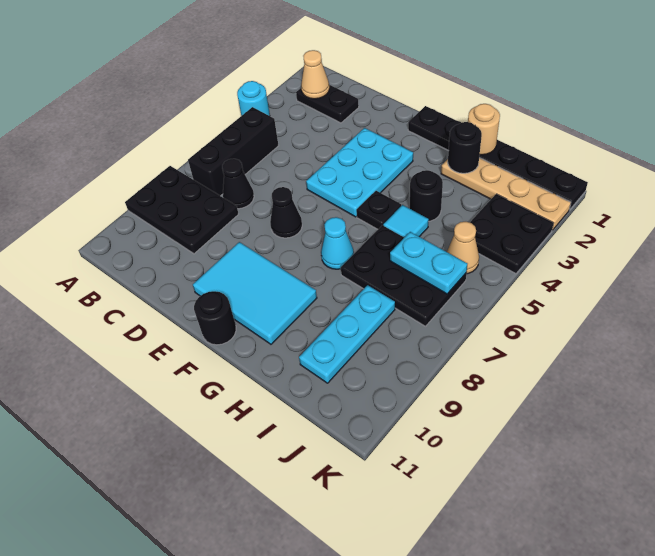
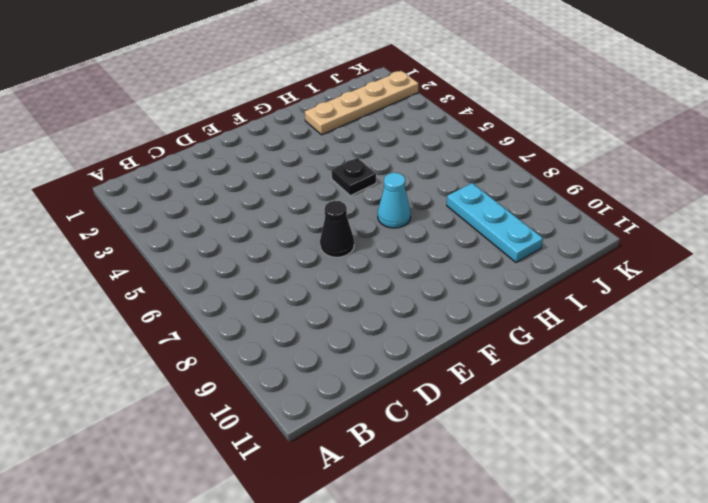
none -> cyan round brick A4 level 1
none -> black plate A8:C9 level 1
none -> black plate B2:C2 level 1

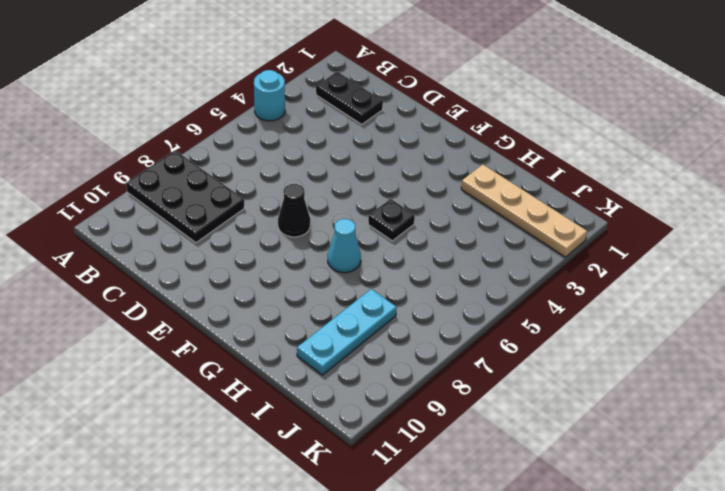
none -> black brick B5:B7 level 1
none -> black cone C7 level 1
none -> cyan plate E3:F5 level 1

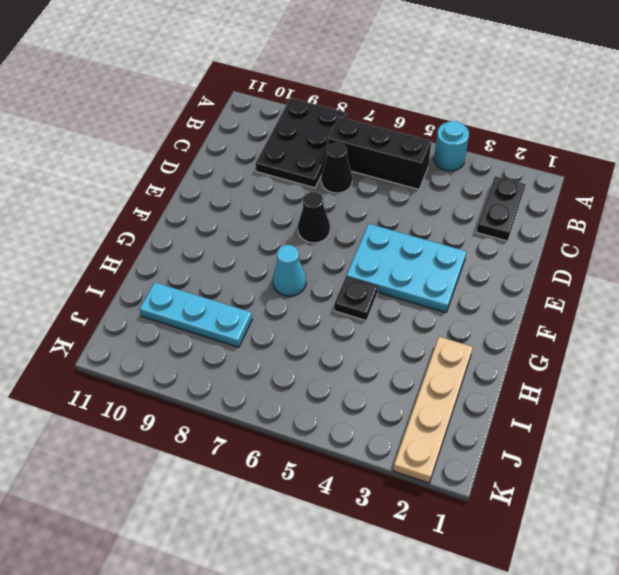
none -> cyan tile E9:G10 level 1
none -> black plate F1:K1 level 1
none -> black round brick F11 level 1

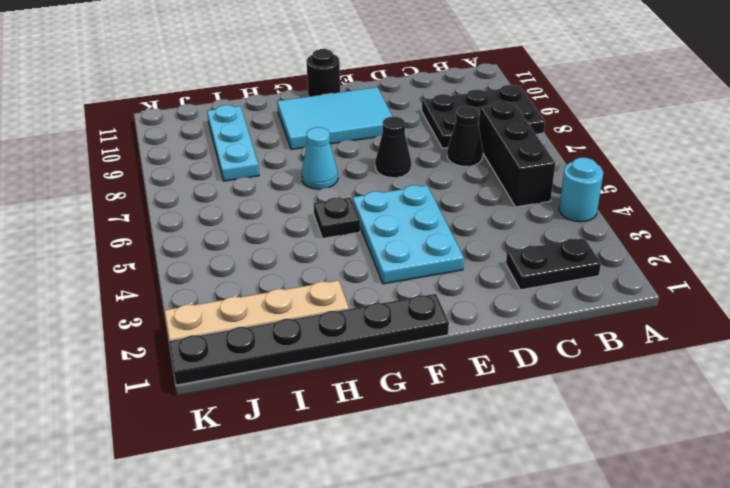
none -> black round brick H4 level 1
none -> cyan tile H5 level 1
none -> black plate H6:J7 level 1

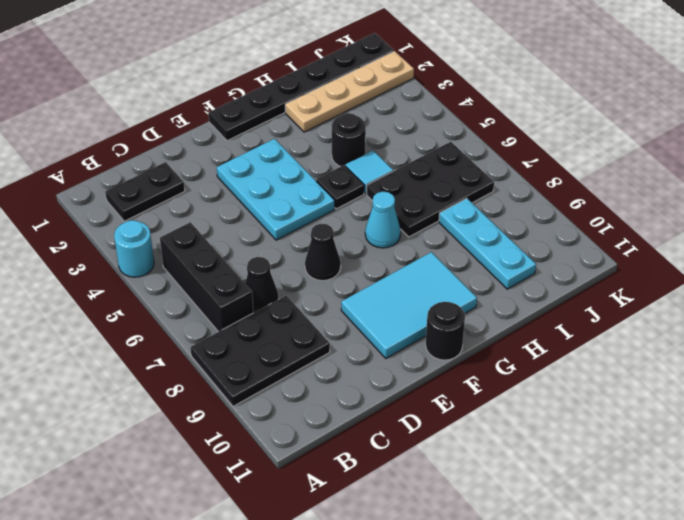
none -> black plate J3:K4 level 1
none -> tan cone J5 level 1
none -> tan cone B2 level 2

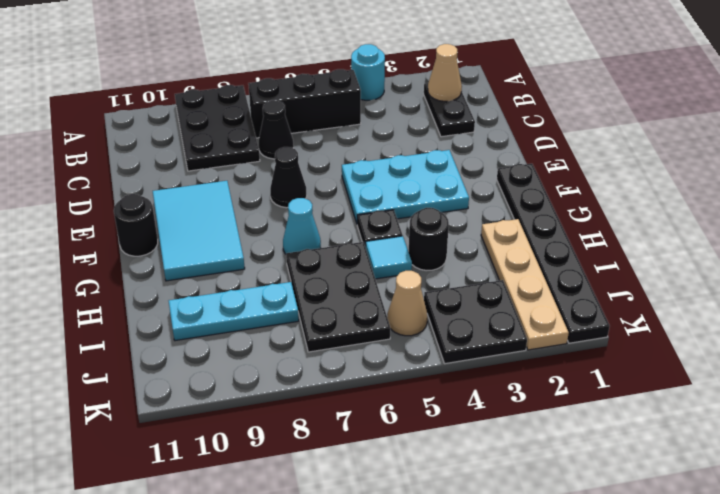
none -> tan round brick H1 level 2
none -> black round brick H2 level 2
none -> cyan plate I6:J6 level 2

